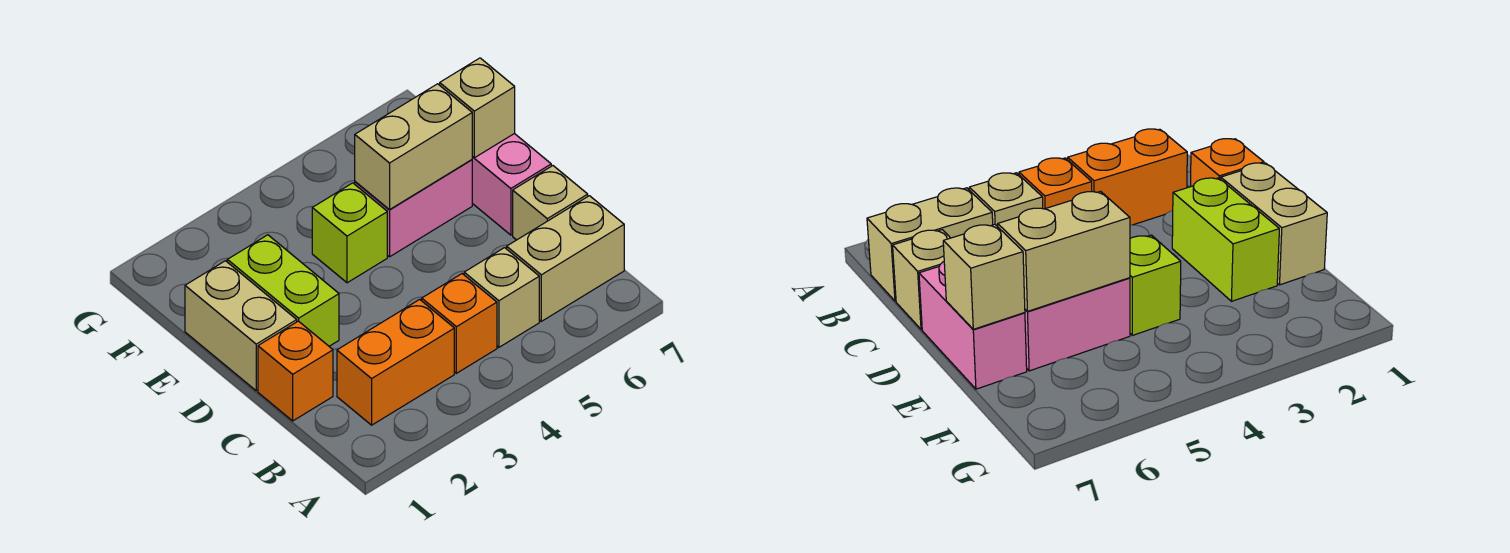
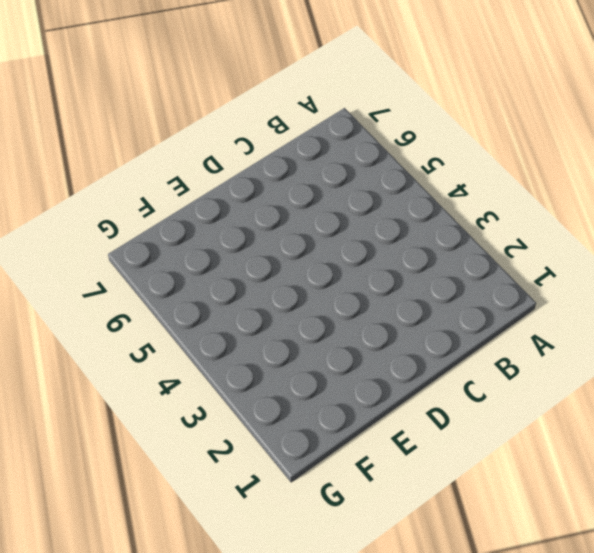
none -> orange brick B2:B3 level 1
none -> orange brick B4 level 1
none -> tan brick B5 level 1

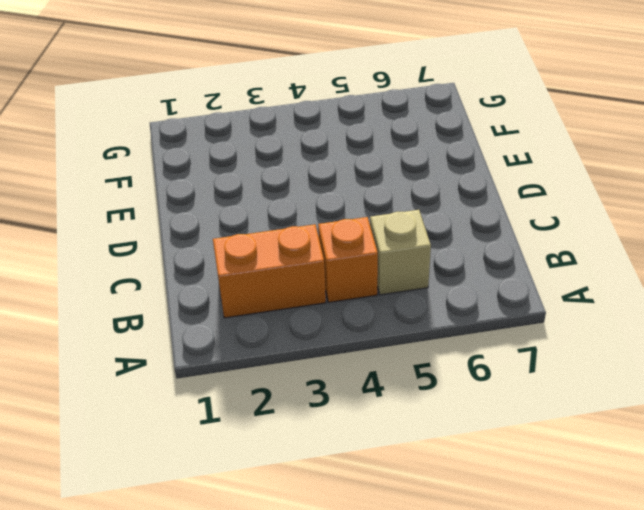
none -> tan brick B6:B7 level 1
none -> orange brick C1 level 1
none -> tan brick C7 level 1

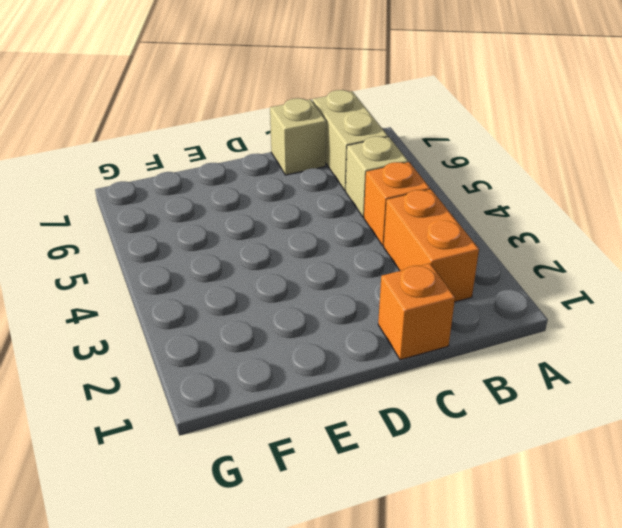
none -> tan brick D1:E1 level 1
none -> lime brick D2:E2 level 1
none -> pink brick D7:E7 level 1

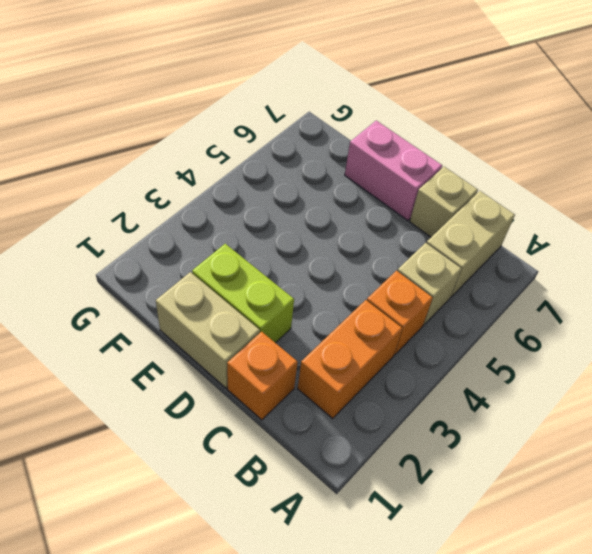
none -> lime brick E4 level 1
none -> pink brick E5:E6 level 1
none -> tan brick E5:E6 level 2

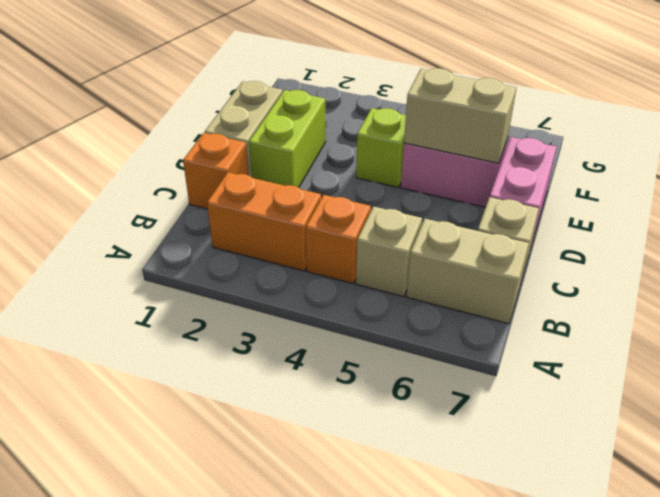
none -> tan brick E7 level 2

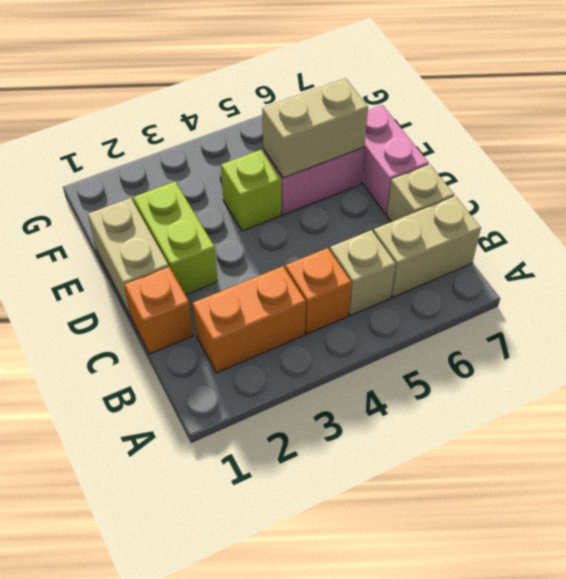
none -> tan brick E7 level 2

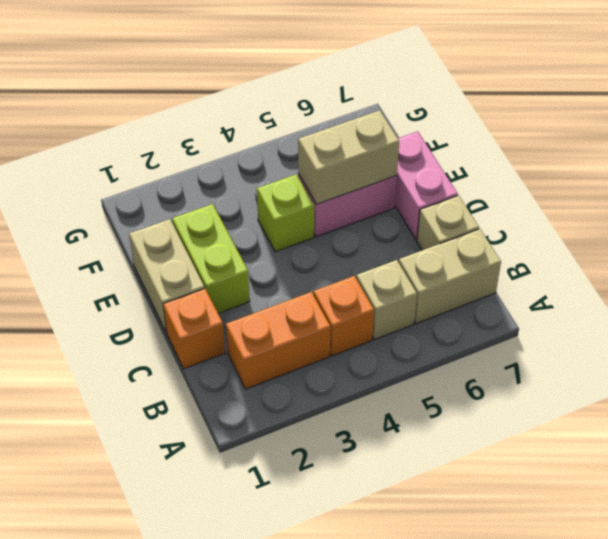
none -> tan brick E7 level 2

